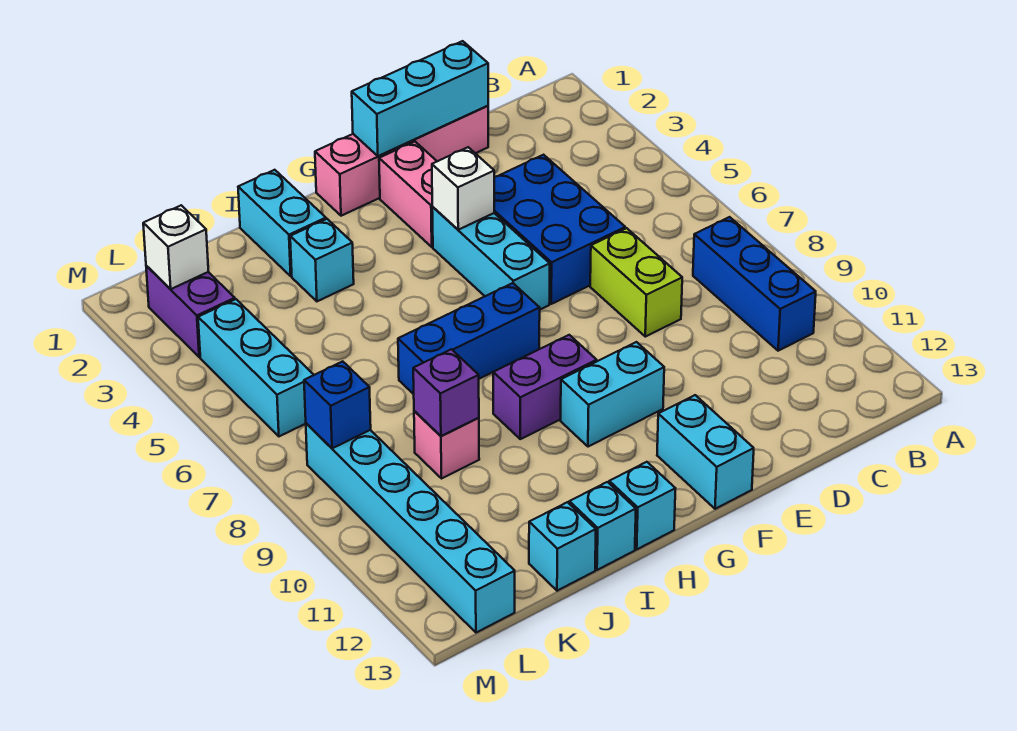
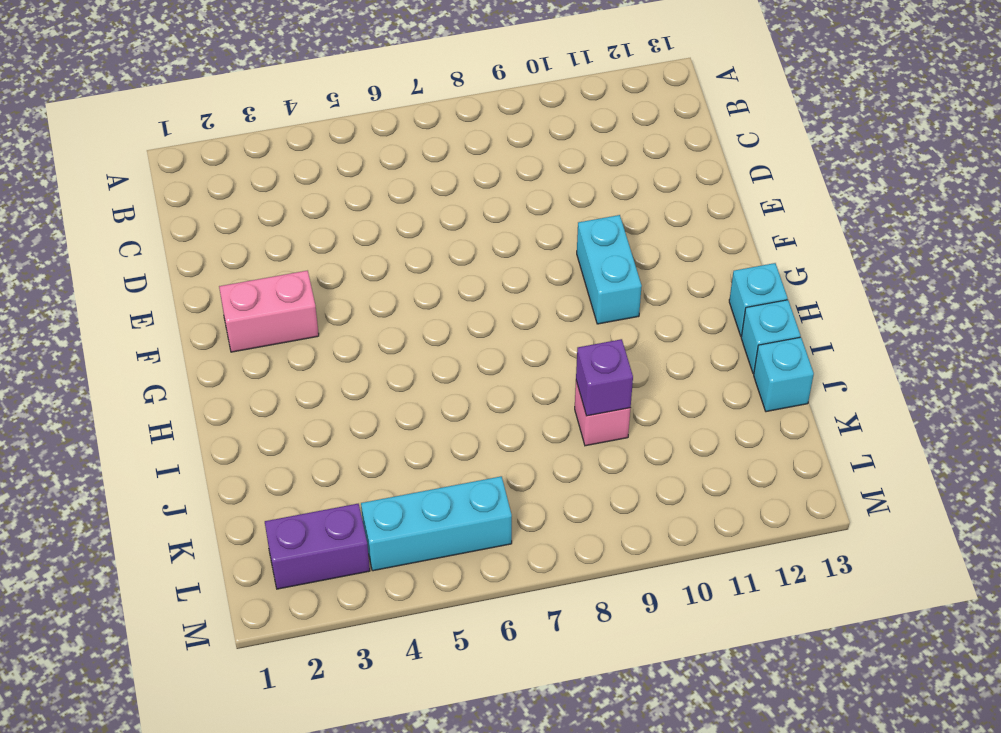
none -> blue brick B8:B10 level 1
none -> pink brick D1:G1 level 1
none -> blue brick D4:E6 level 1

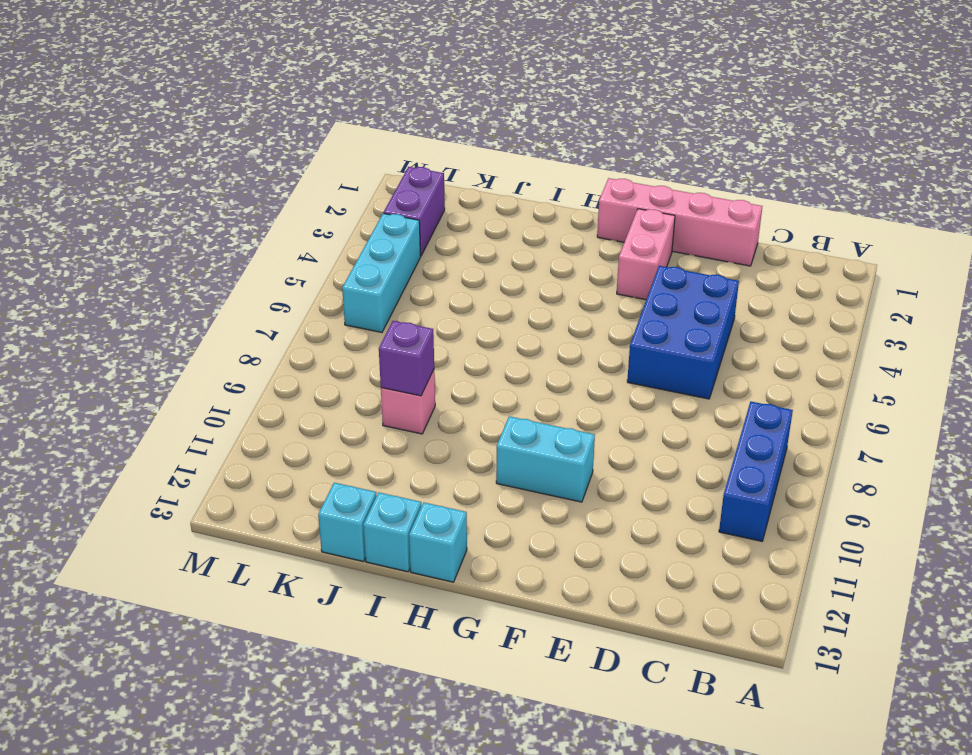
none -> lime brick D7:D8 level 1
none -> cyan brick F4:F6 level 1
none -> cyan brick F12:F13 level 1

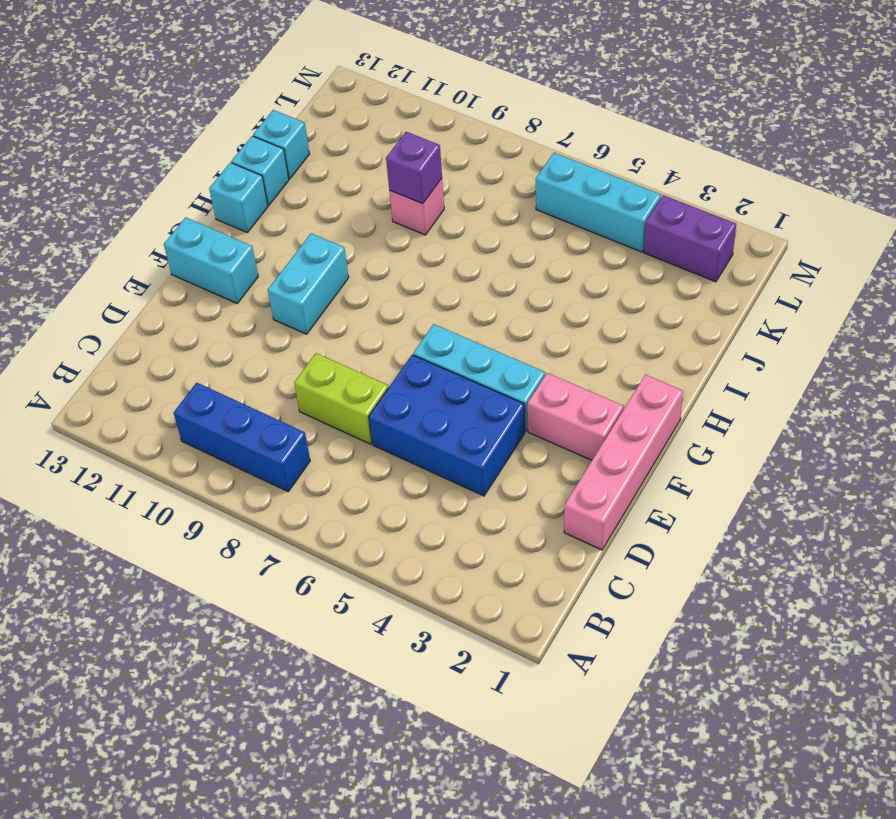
none -> blue brick G7:I7 level 1
none -> purple brick G9:H9 level 1
none -> cyan brick I1:I2 level 1

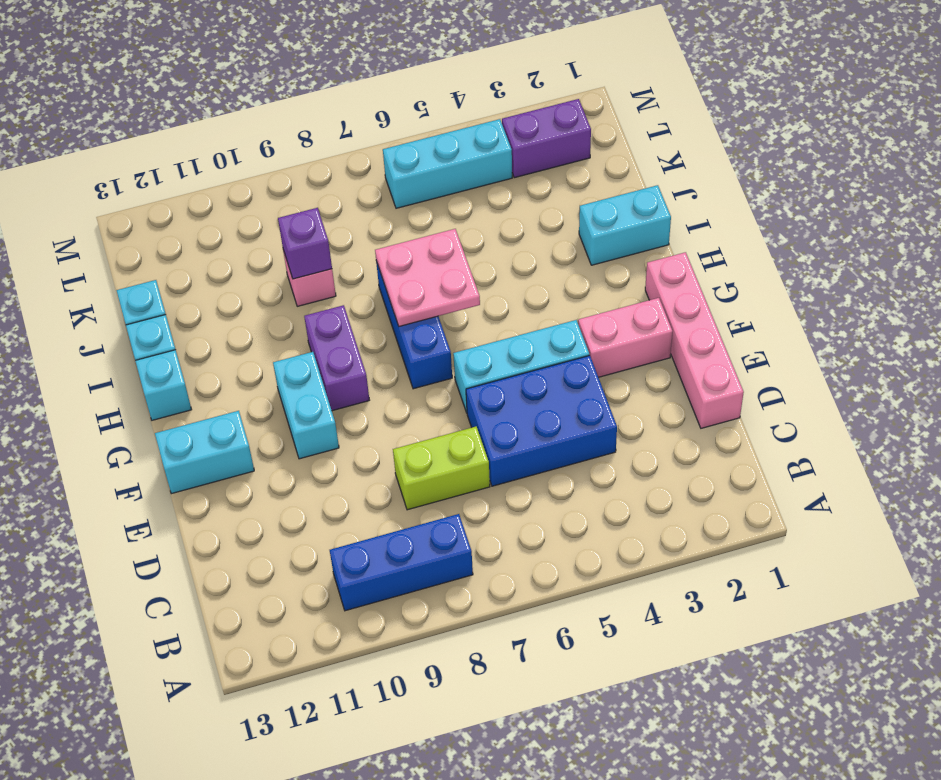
pink plate H6:I7 level 2 -> none
none -> cyan brick I3 level 1
none -> cyan brick L8:L13 level 1
none -> cyan brick D1:F1 level 2

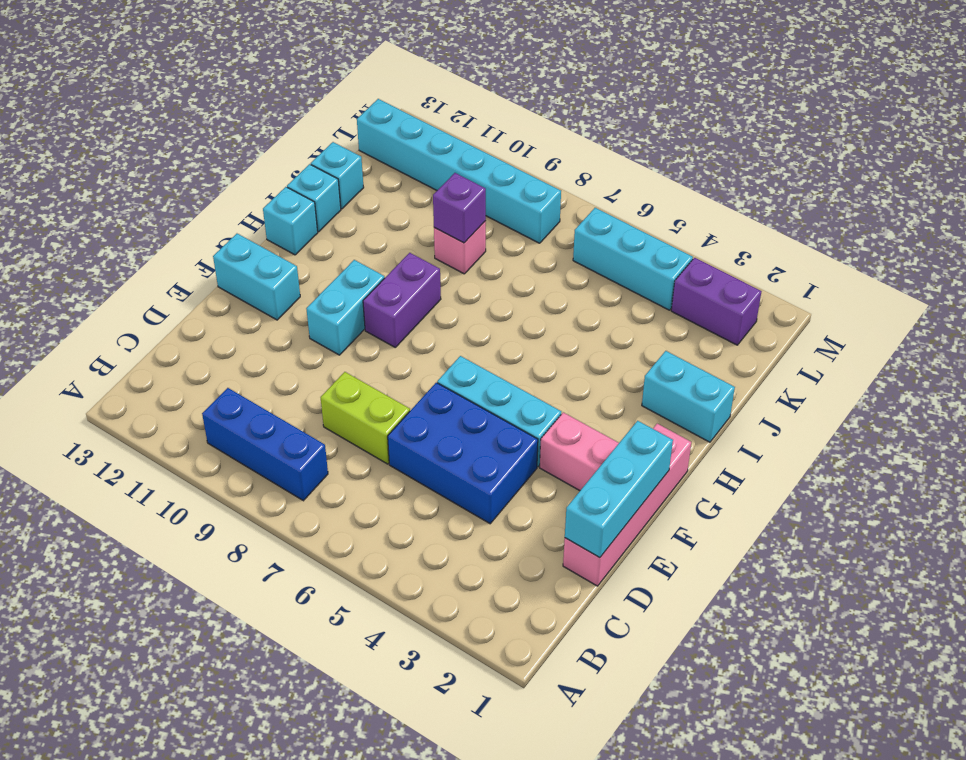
none -> blue brick G7:I7 level 1
none -> cyan brick I3 level 1
none -> white brick F4 level 2

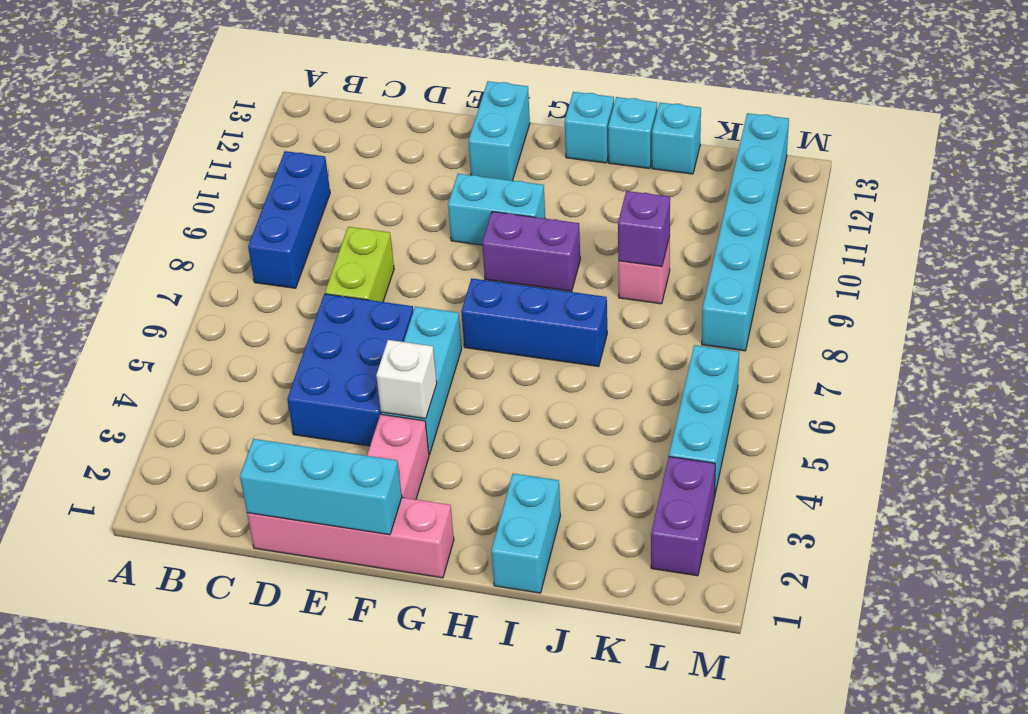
none -> cyan brick I3 level 1
none -> white brick L2 level 2
none -> blue brick L8 level 2

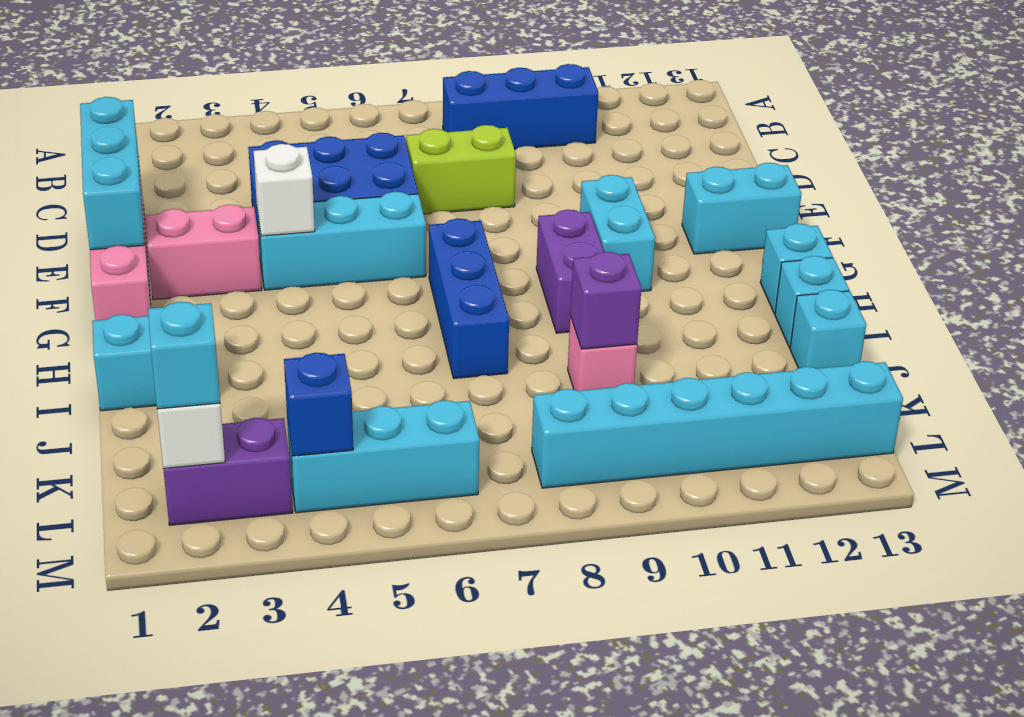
cyan brick L2 level 3 -> cyan brick I3 level 1
blue brick L4 level 2 -> blue brick L8 level 2

